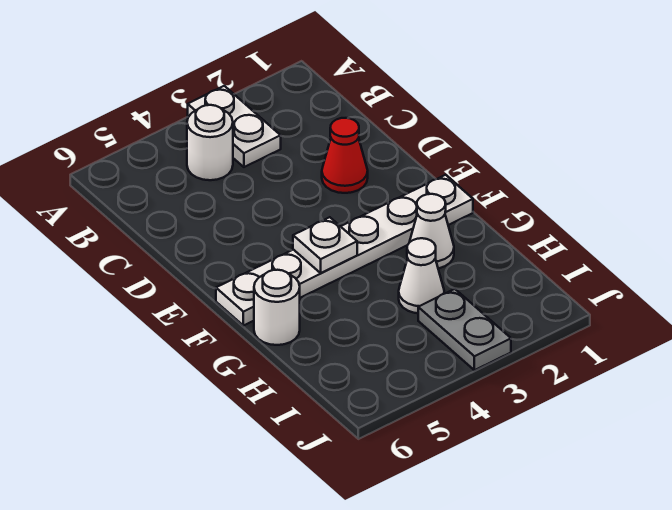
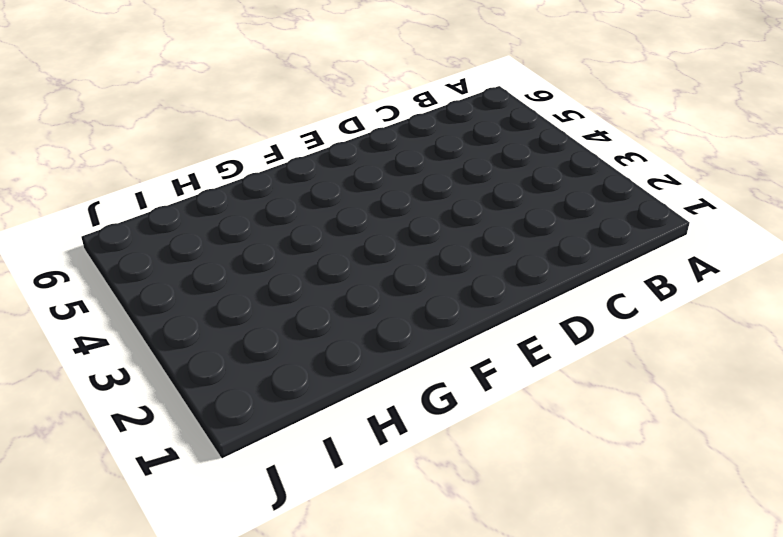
none -> white plate A3:B3 level 1
none -> white round brick B4 level 1

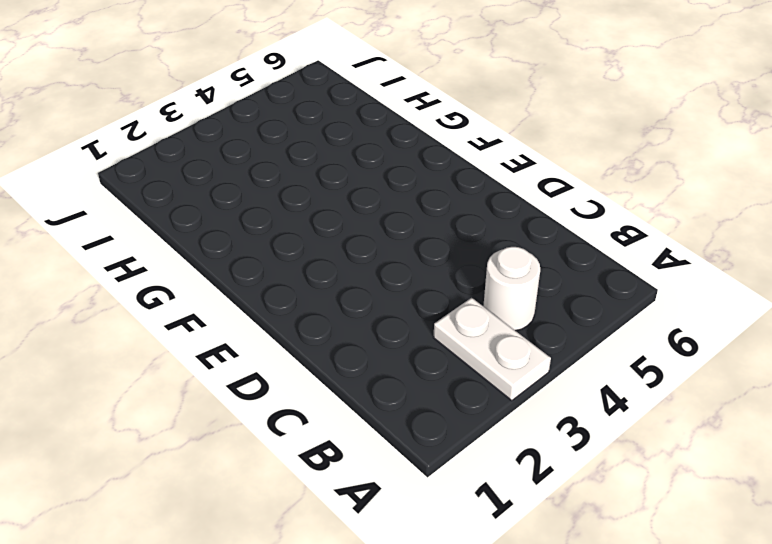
none -> red cone D2 level 1
none -> white plate F1:F6 level 1

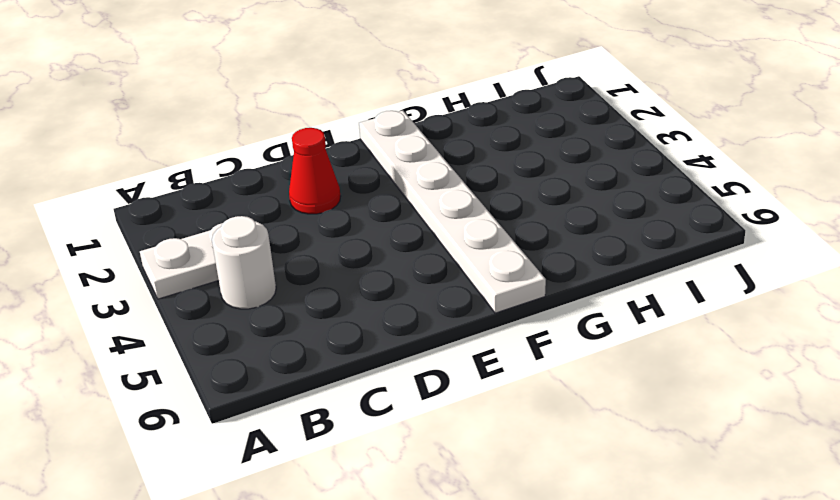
none -> white cone G2 level 1
none -> white round brick G6 level 1

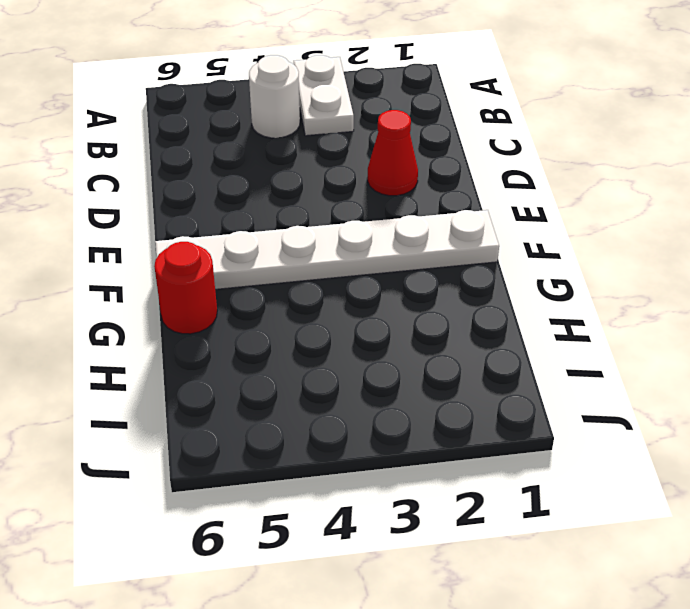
red round brick G6 level 1 -> white round brick G6 level 1
none -> white cone G2 level 1
none -> white cone H3 level 1

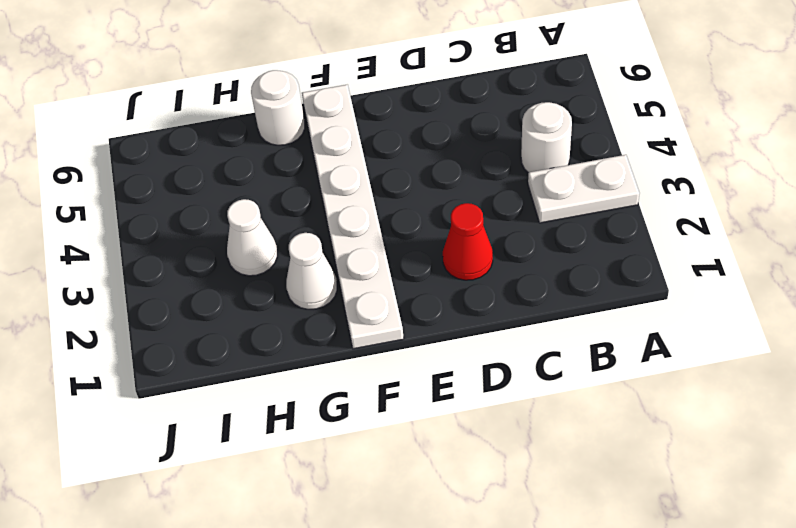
none -> grey plate I3:J3 level 1
none -> white plate F4 level 2

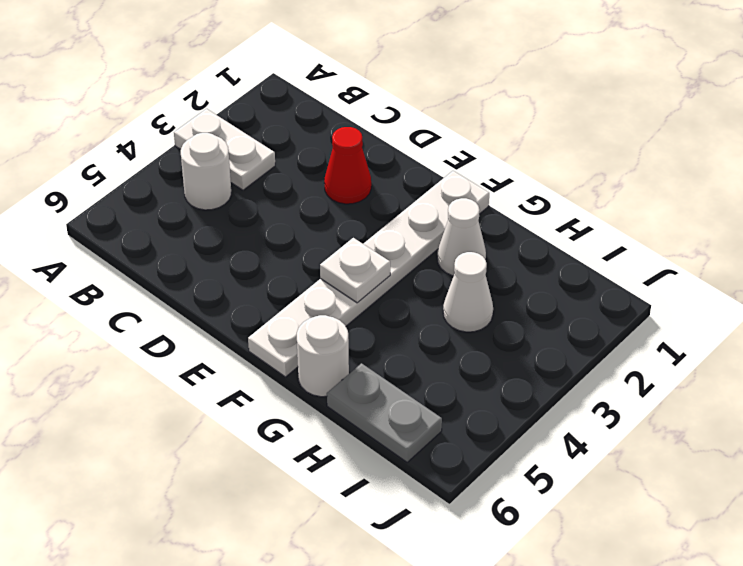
grey plate H6:I6 level 1 -> grey plate I3:J3 level 1

